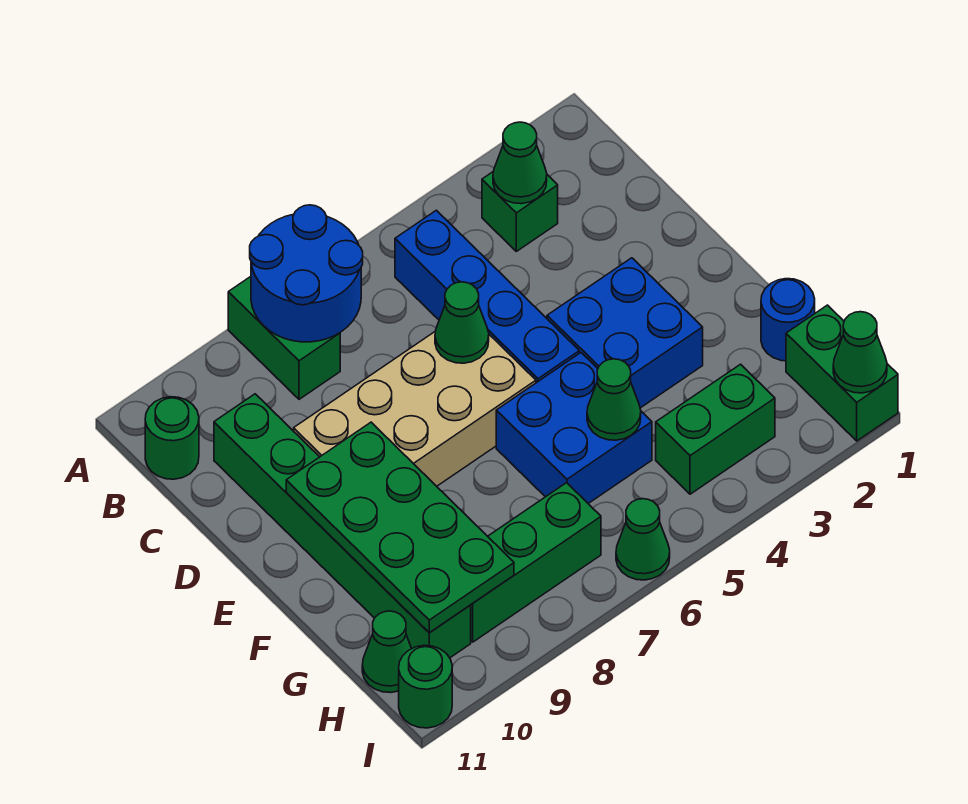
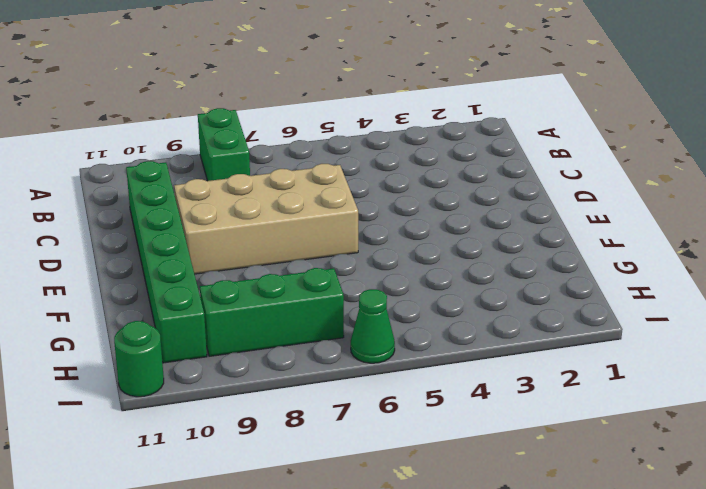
none -> green brick B3 level 1
none -> blue brick B5:E5 level 1
none -> green round brick B11 level 1

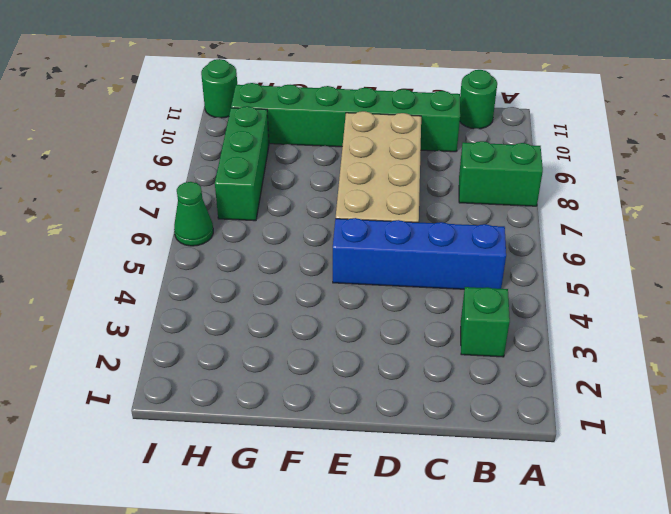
none -> blue brick E3:F4 level 1
none -> blue brick F5:G6 level 1
none -> blue round brick G1 level 1

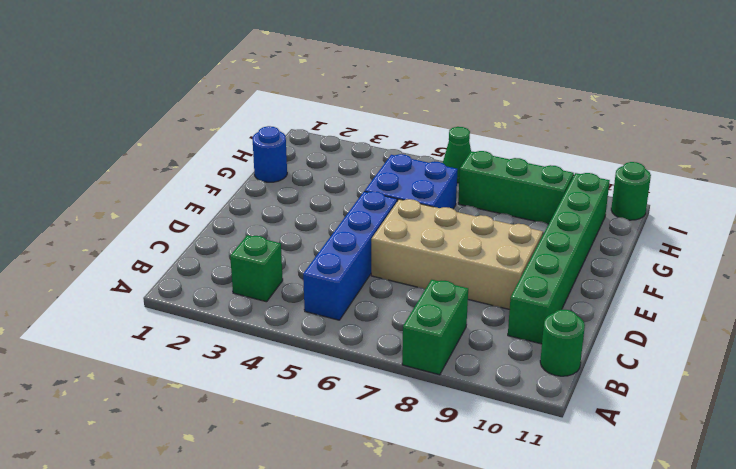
none -> blue brick E3:F4 level 1
none -> green brick H1:I1 level 1
none -> green brick H3:H4 level 1

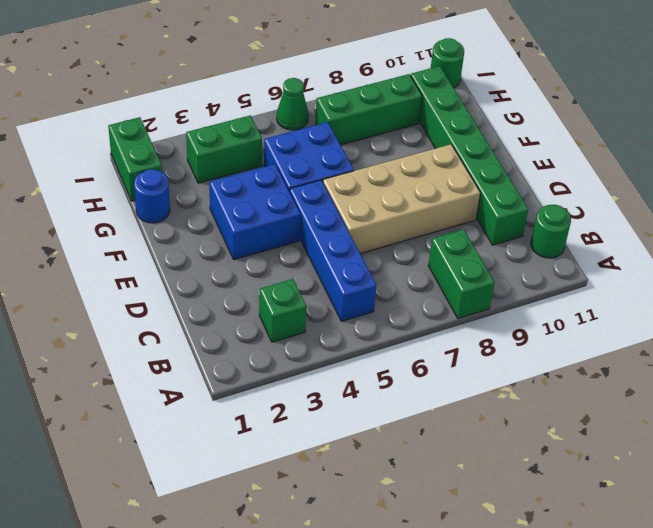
none -> green cone H11 level 1
none -> blue round brick A7:B8 level 2
none -> green cone B3 level 2

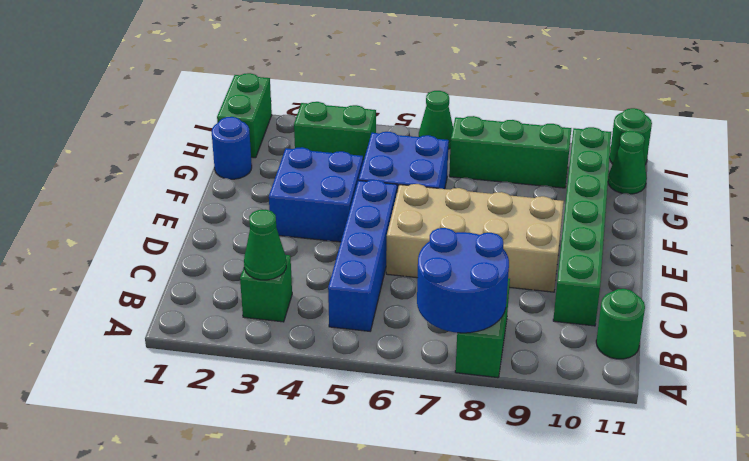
none -> green cone D6 level 2
none -> green plate E9:H10 level 2
none -> green cone G5 level 2

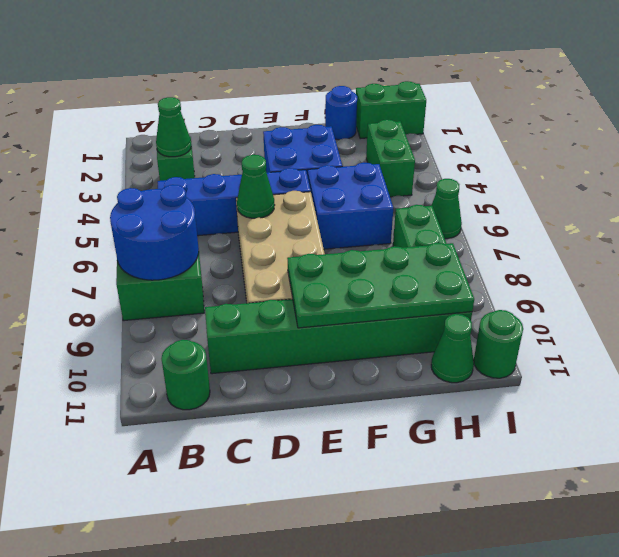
none -> green cone G5 level 2
none -> green cone I1 level 2

